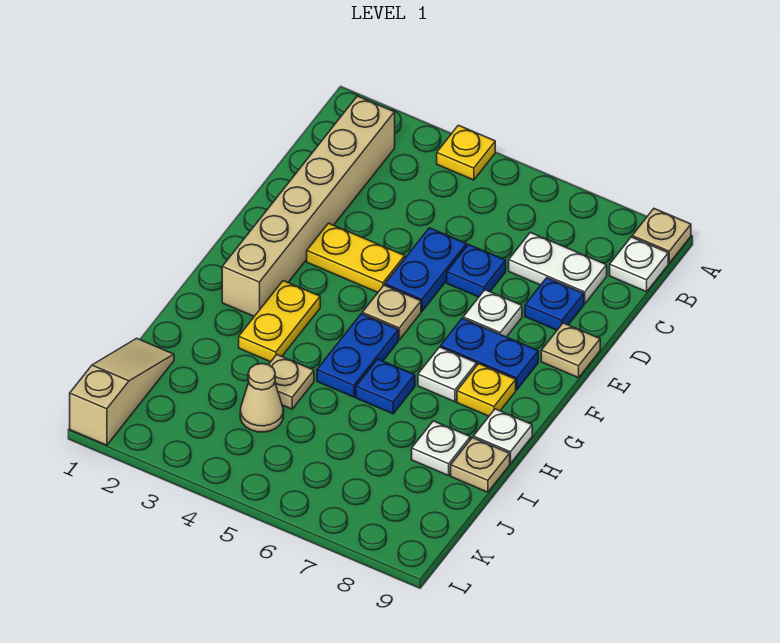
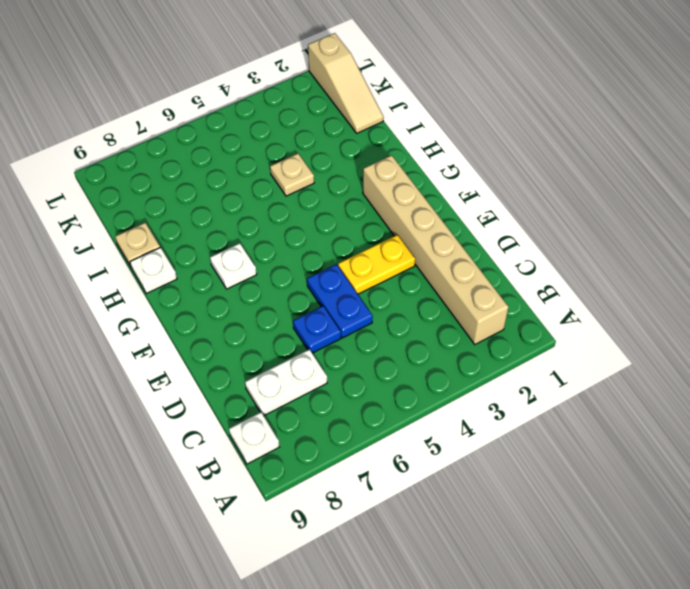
none -> yellow plate A4 level 1
none -> tan plate A9 level 1
none -> blue plate D8 level 1

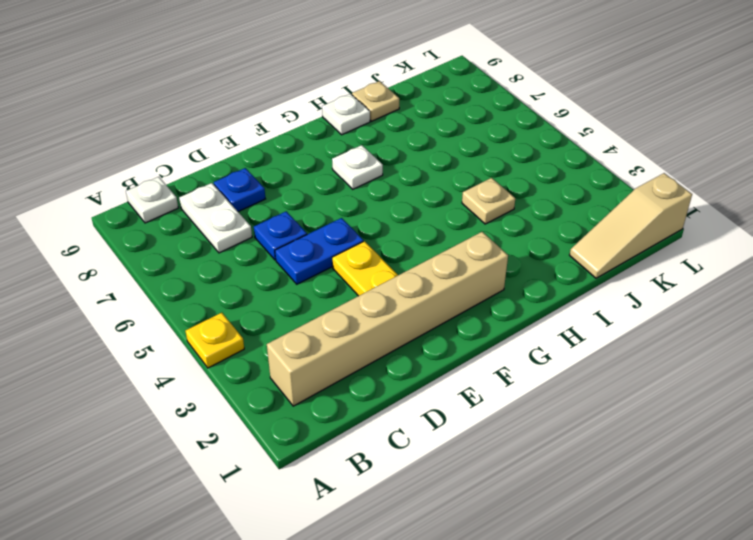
none -> tan plate A9 level 1
none -> white plate E7 level 1
none -> tan plate E9 level 1

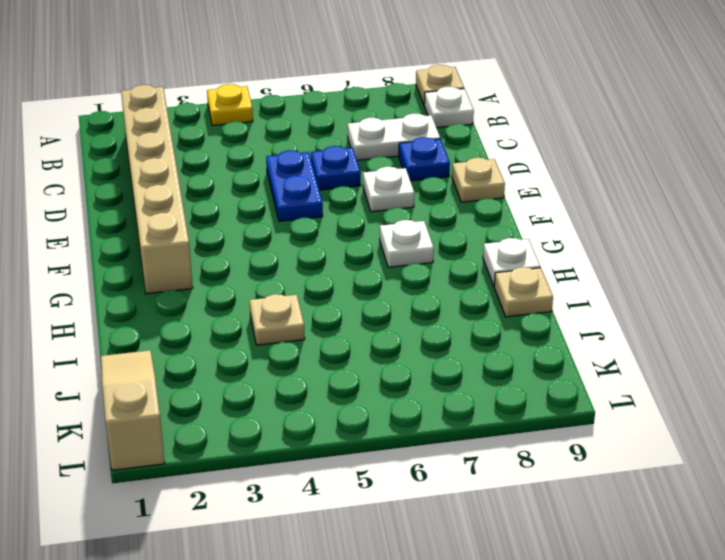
none -> yellow plate E3:E4 level 1
none -> tan plate F5 level 1
none -> blue plate F7:F8 level 1

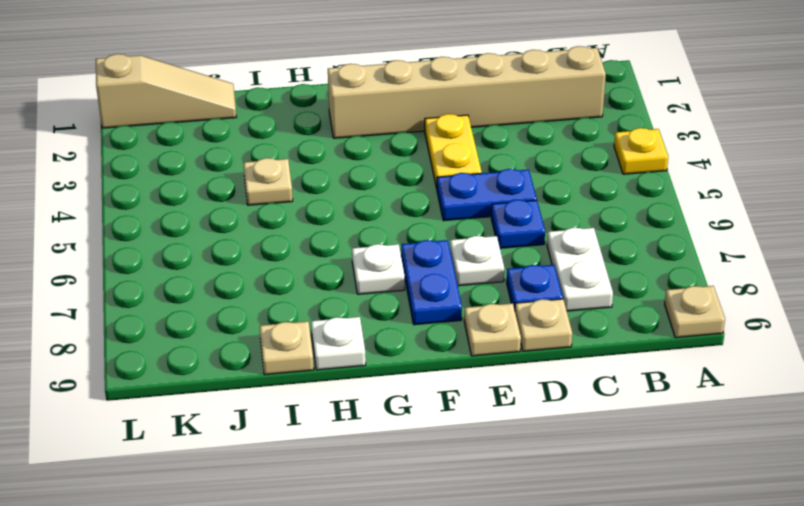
tan plate D9 level 1 -> tan plate F5 level 1
none -> white plate B9 level 1
none -> yellow plate G3:H3 level 1
none -> blue plate G5:H5 level 1

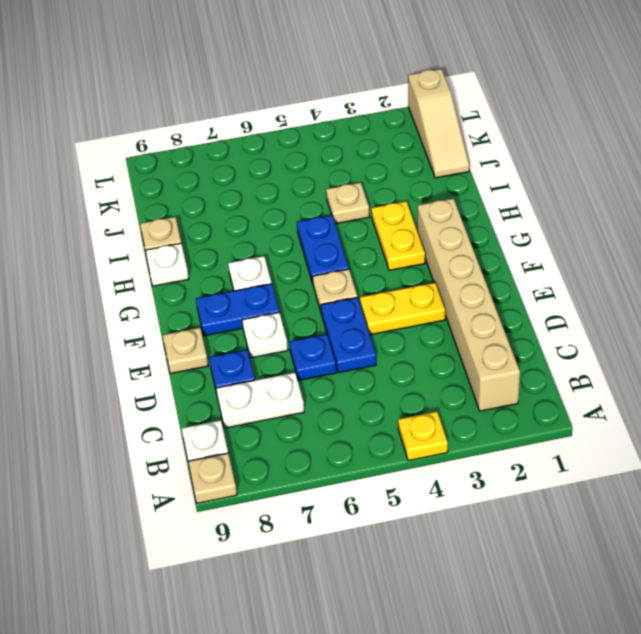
none -> yellow plate G8 level 1
none -> blue plate H6 level 1
none -> white plate I8 level 1

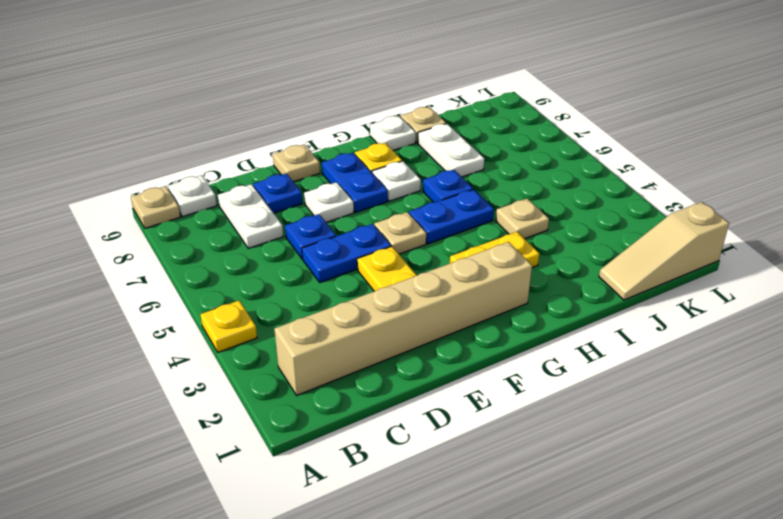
white plate I7:I8 level 1 -> white plate I8 level 1
none -> tan cone J4 level 1

